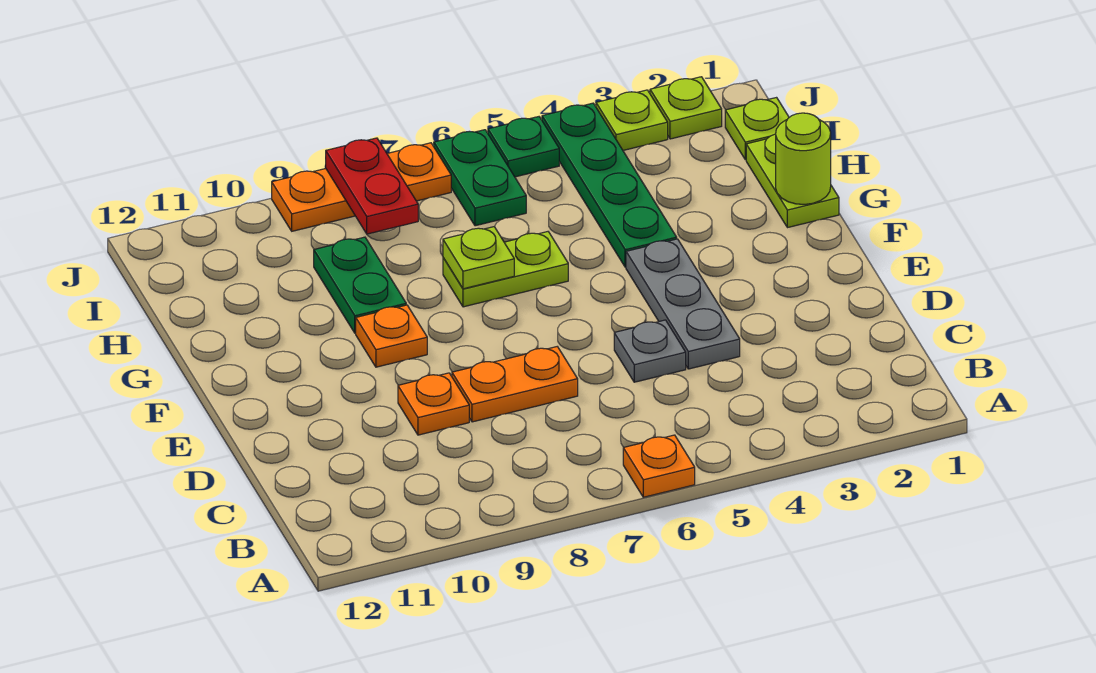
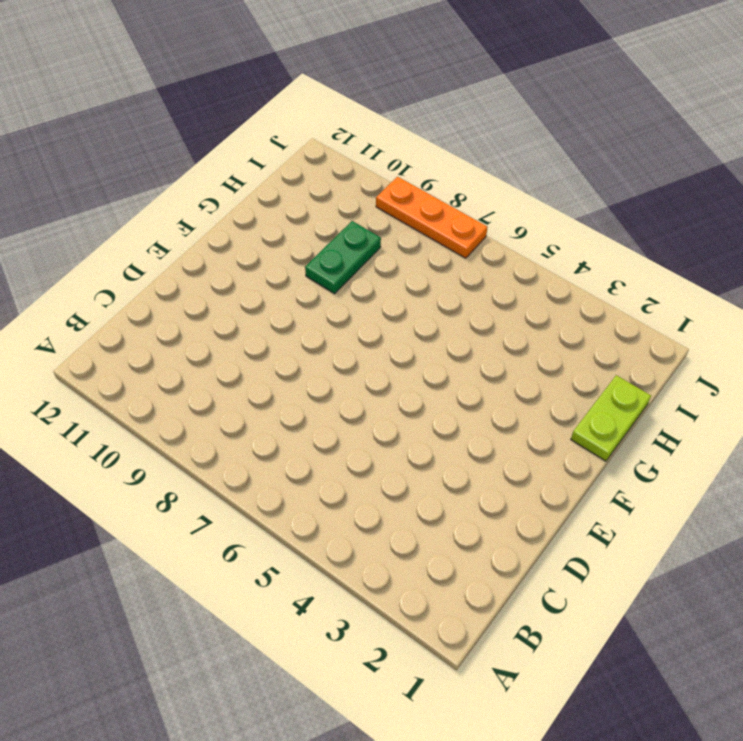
none -> orange plate A6 level 1
none -> grey plate D4:F4 level 1
none -> grey plate D5 level 1

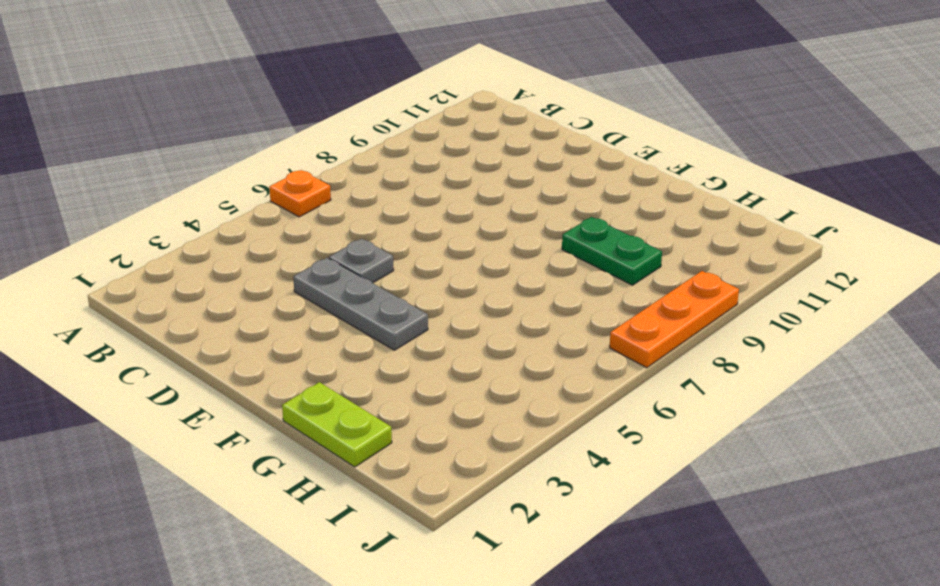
none -> orange plate D7:D8 level 1
none -> orange plate D9 level 1
none -> orange plate F9 level 1

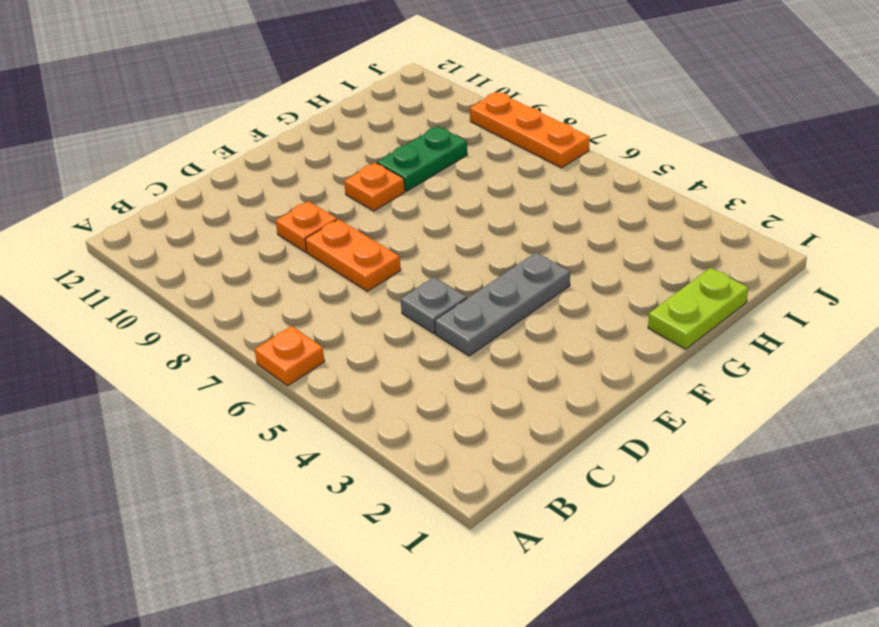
none -> green plate G4:J4 level 1
none -> lime plate G6:G7 level 1
none -> lime plate I1 level 1

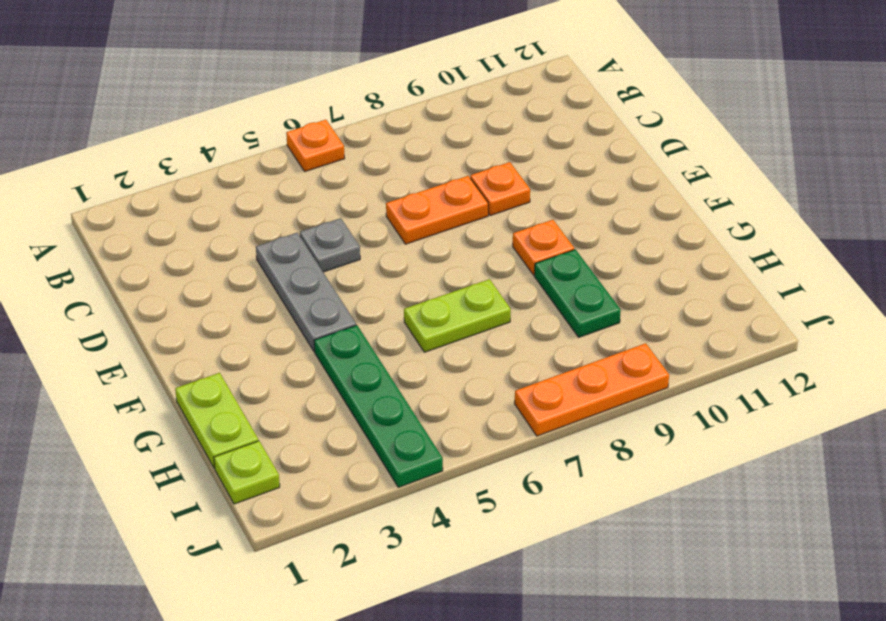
none -> green plate I6:J6 level 1
none -> lime plate J2 level 1
none -> lime plate J3 level 1

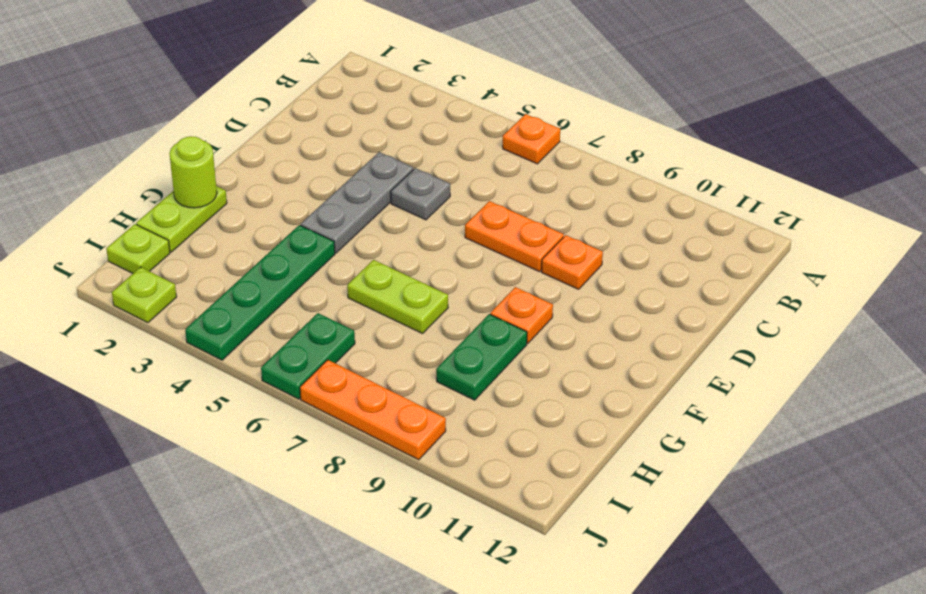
none -> lime plate J3 level 1
none -> green plate J5 level 1
none -> lime plate G7 level 2

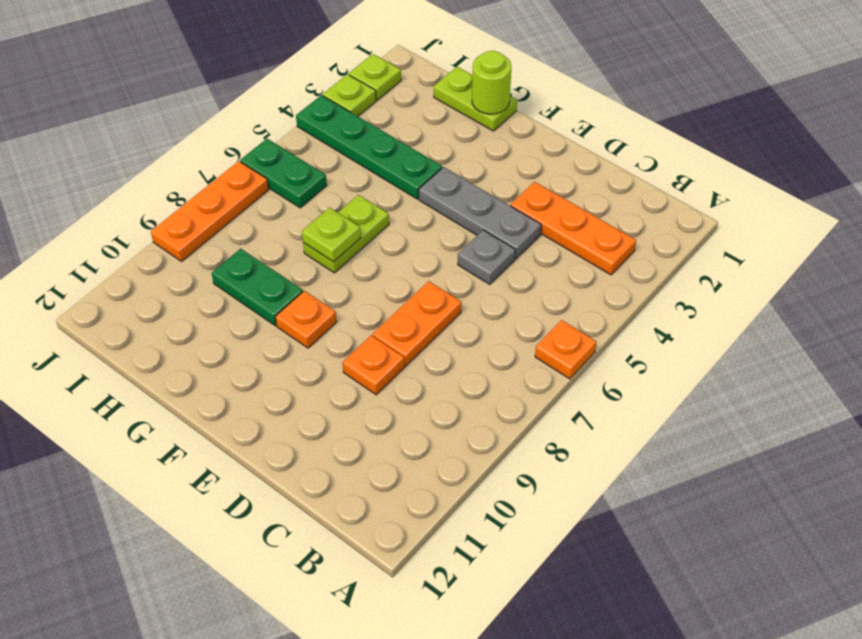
orange plate B3:D3 level 1 -> none
none -> lime plate I1 level 1
none -> green plate J5 level 1
none -> red plate I8:J8 level 2

